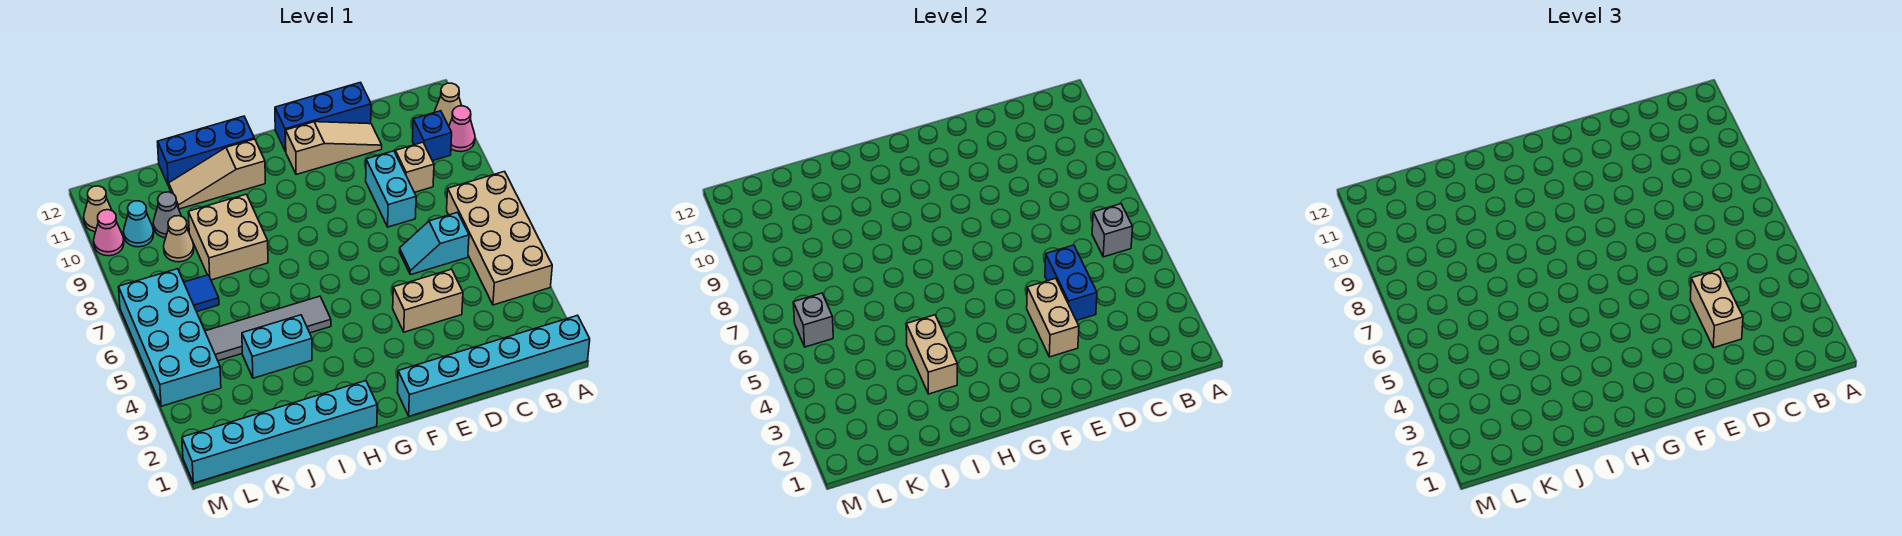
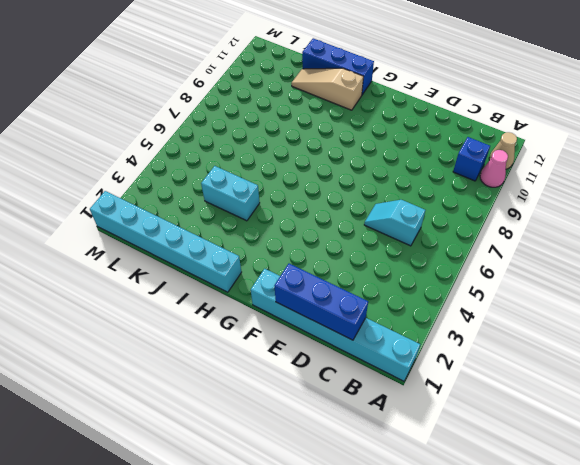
blue brick C1:E1 level 2 -> blue brick D12:F12 level 1
none -> tan brick A4:B7 level 1
none -> tan brick C9 level 1
none -> tan brick D4:E4 level 1
none -> cyan brick D8:D9 level 1

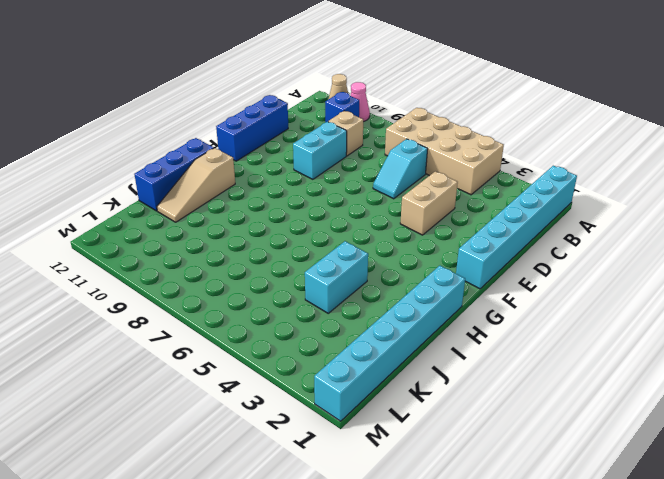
cyan brick D9:E9 level 1 -> cyan brick D8:D9 level 1
none -> tan slope D11:F11 level 1 top F
none -> grey tile H5:K5 level 1
none -> tan brick I8:J9 level 1
none -> blue tile K7 level 1

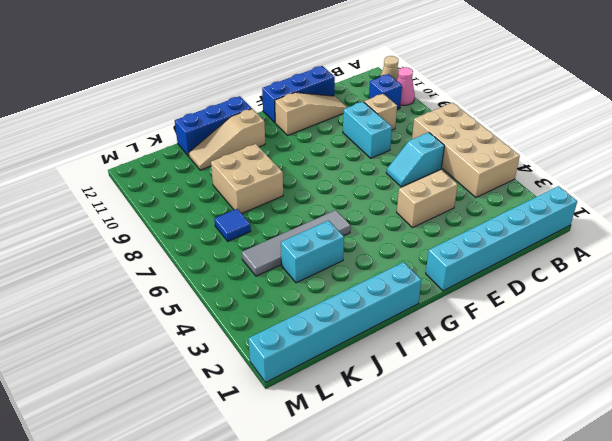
none -> tan cone K9 level 1
none -> grey cone K10 level 1
none -> cyan brick L4:M7 level 1
none -> cyan cone L10 level 1

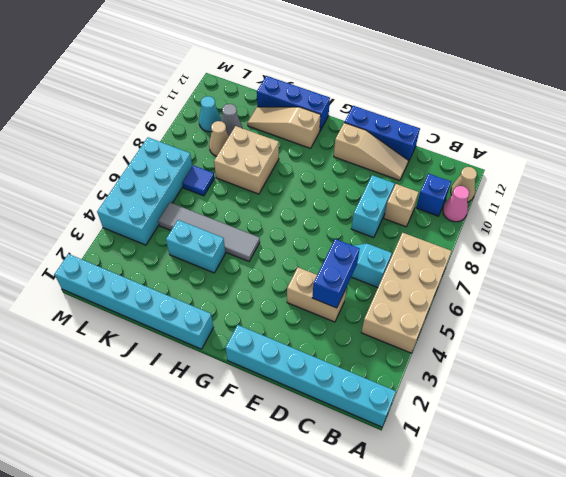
none -> pink cone M10 level 1
none -> tan cone M11 level 1
none -> grey brick B6 level 2
none -> tan brick E3:E4 level 2

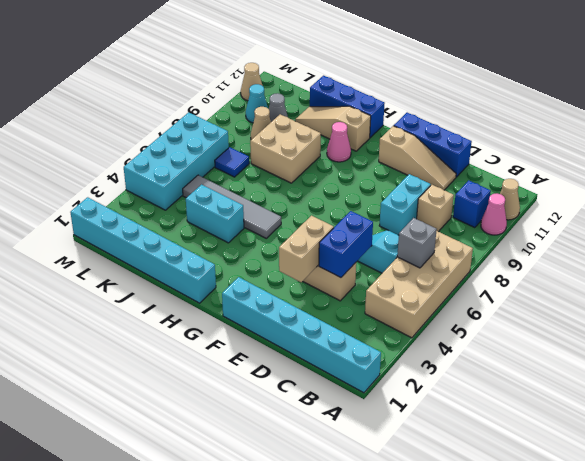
pink cone H10 level 1 -> pink cone M10 level 1
none -> tan brick I3:I4 level 2
none -> grey brick L6 level 2
none -> tan brick D3:D4 level 3

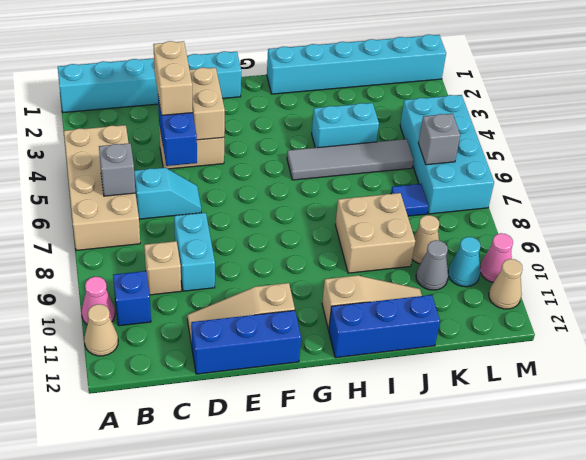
none -> tan brick I3:I4 level 2

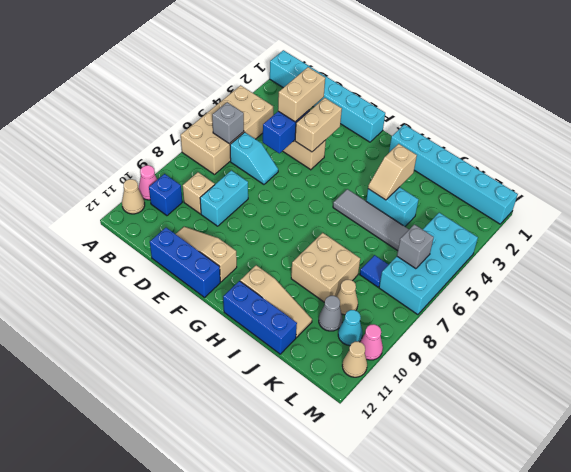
tan slope I3:I4 level 2 top 3 -> tan brick I3:I4 level 2

